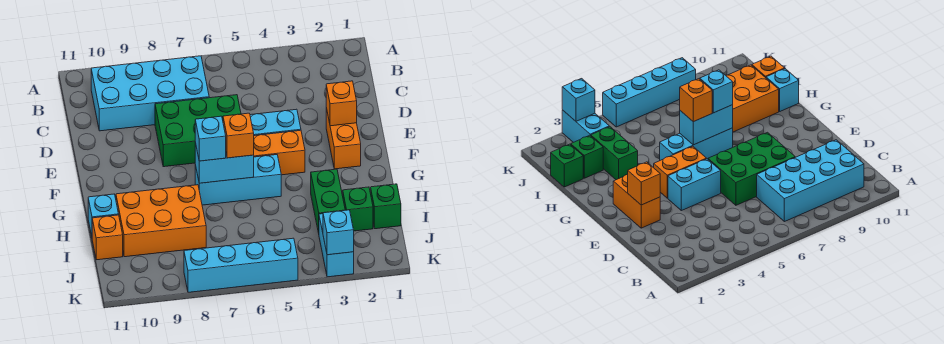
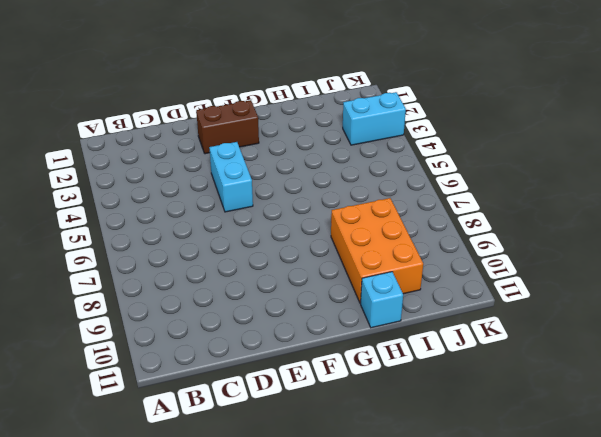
brown brick E2:F2 level 1 -> orange brick E2:F2 level 1
none -> cyan brick B7:C10 level 1
none -> green brick D6:E8 level 1
none -> orange brick F4:F5 level 1

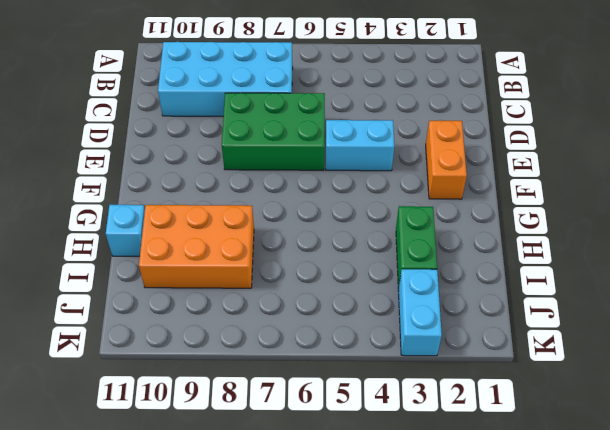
none -> orange brick F4:F5 level 1
none -> cyan brick G5:G7 level 1
none -> green brick I1 level 1

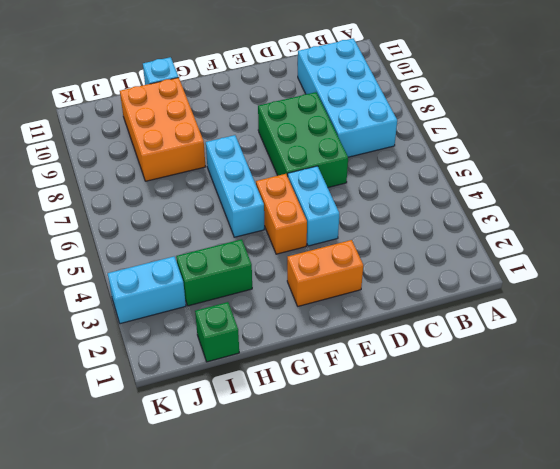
none -> green brick I2 level 1
none -> orange brick I11 level 1
none -> cyan brick K5:K8 level 1

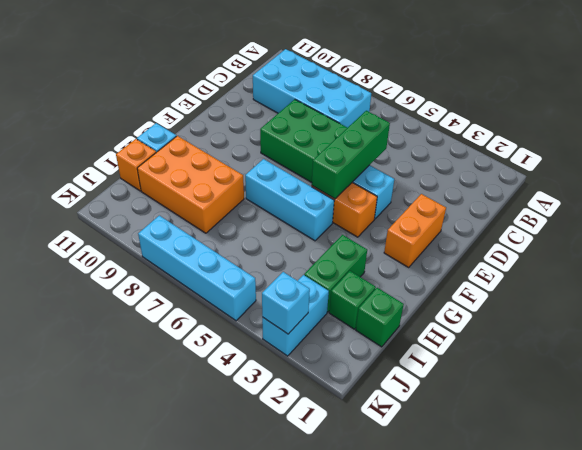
green brick D5:F5 level 2 -> none
none -> orange brick E2 level 2
none -> cyan brick G6:G7 level 2
none -> orange brick G6 level 3

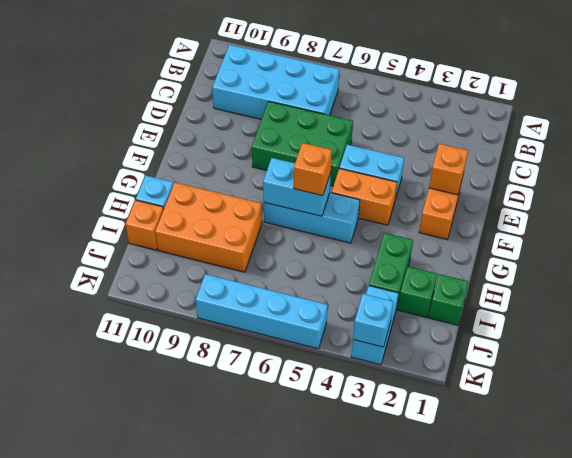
none -> cyan brick G7 level 3

